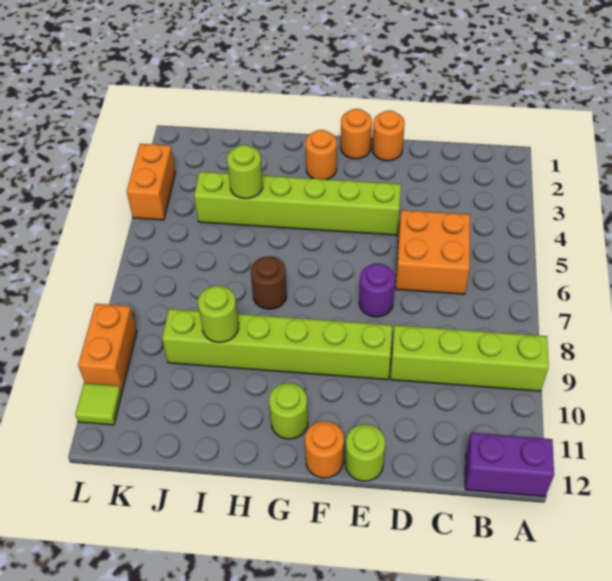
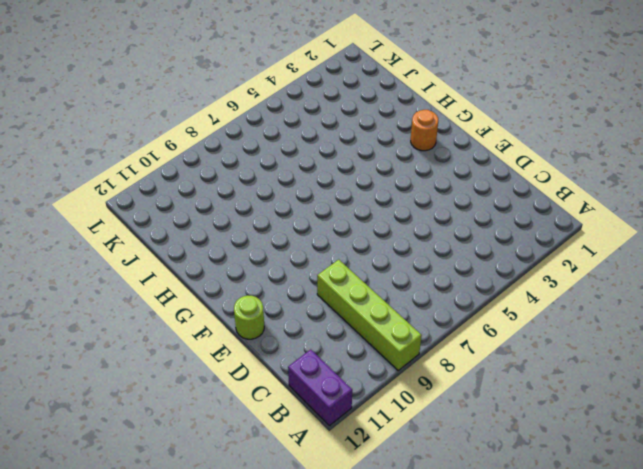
none -> orange brick C5:D6 level 1
none -> orange round brick E1 level 1
none -> lime brick E4:J4 level 1

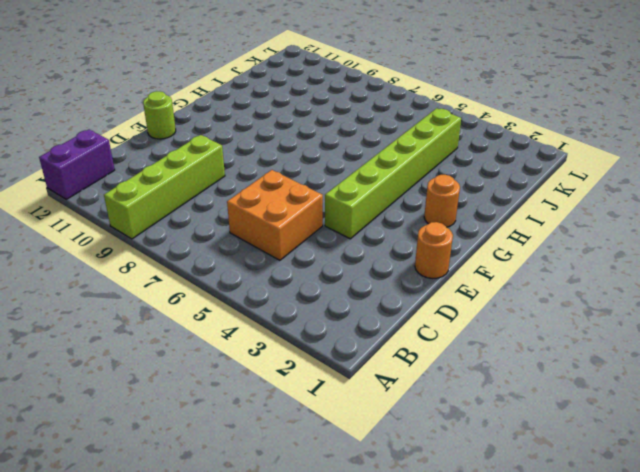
none -> purple round brick E7 level 1
none -> lime brick E9:J9 level 1
none -> orange round brick F1 level 1

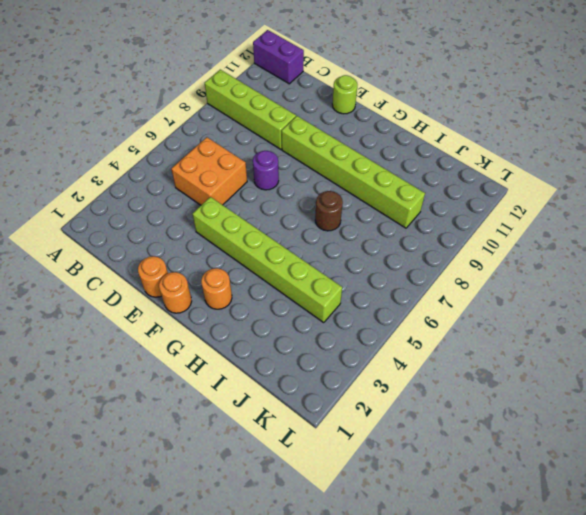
none -> orange round brick F12 level 1
none -> lime round brick G11 level 1
none -> orange brick L3:L4 level 1

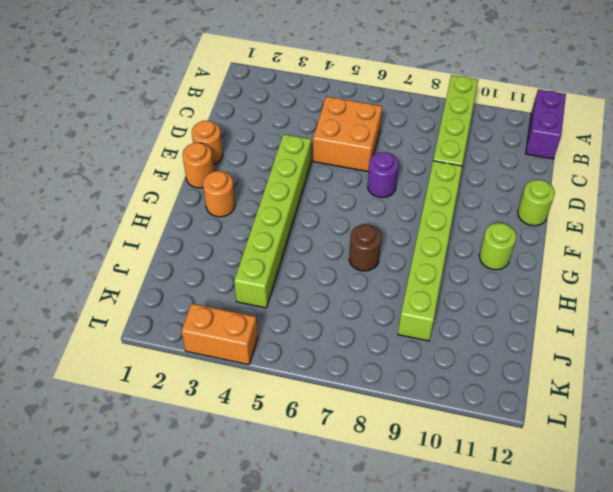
none -> orange round brick F12 level 1
none -> orange brick L9:L10 level 1
none -> lime tile L11 level 1

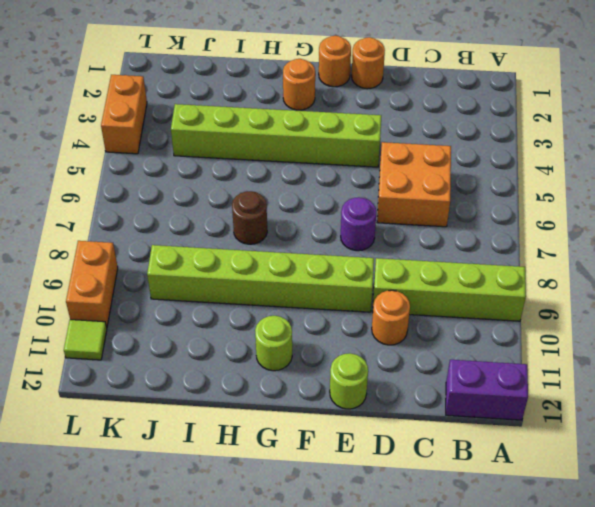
orange round brick D10 level 1 -> orange round brick F12 level 1
none -> lime round brick I4 level 2
none -> lime round brick I9 level 2

